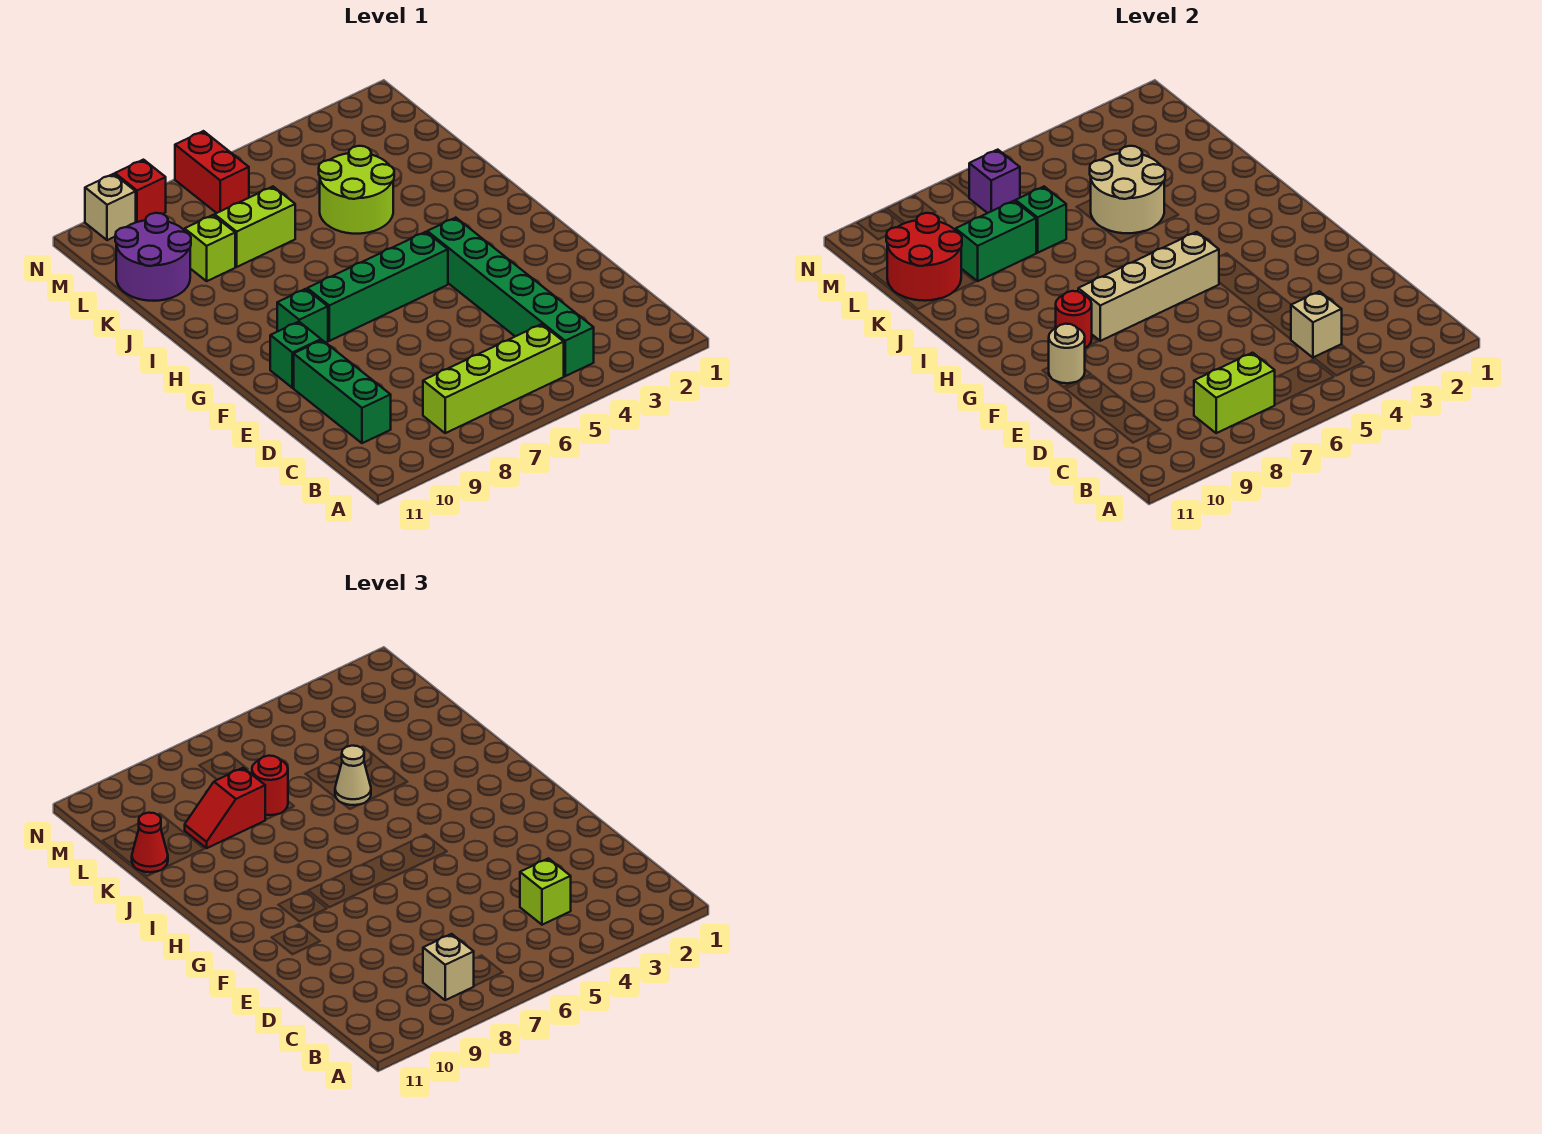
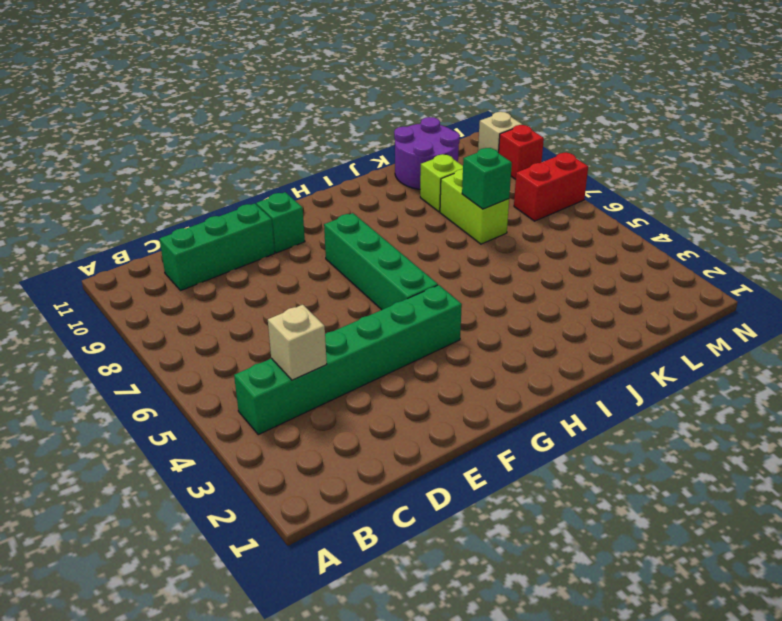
none -> lime brick B5:B8 level 1
none -> green brick G9 level 1
none -> lime round brick J4:K5 level 1

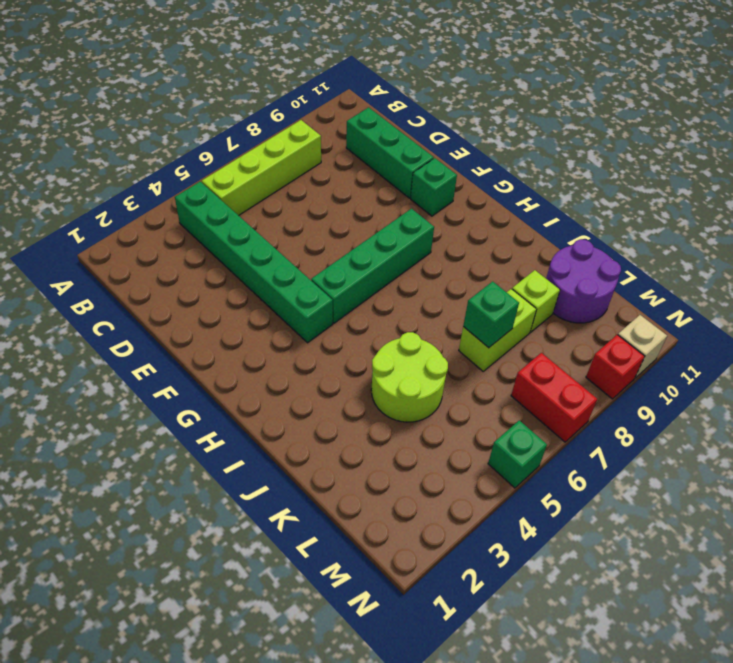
green brick N5 level 1 -> green brick G9 level 1
none -> lime brick B7:B8 level 2
none -> tan brick C4 level 2
none -> tan round brick F10 level 2

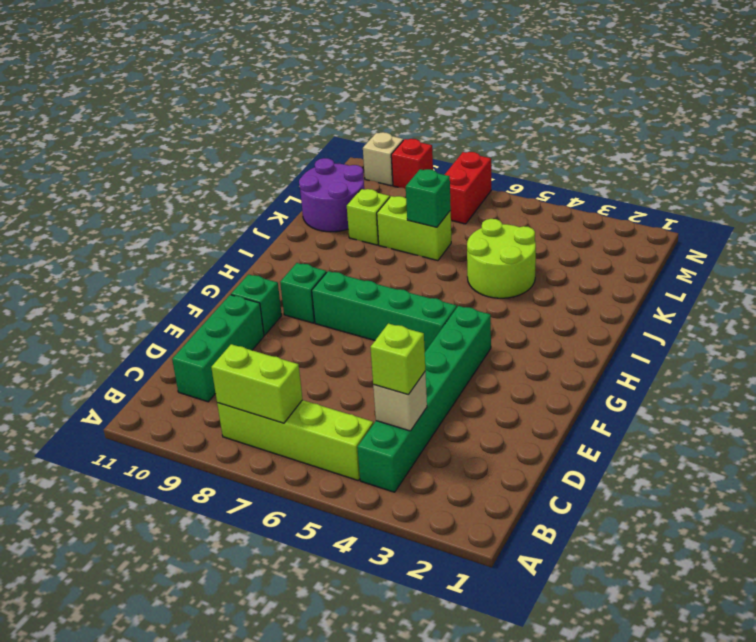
none -> tan round brick F10 level 2
none -> tan brick G5:G8 level 2
none -> red round brick G9 level 2

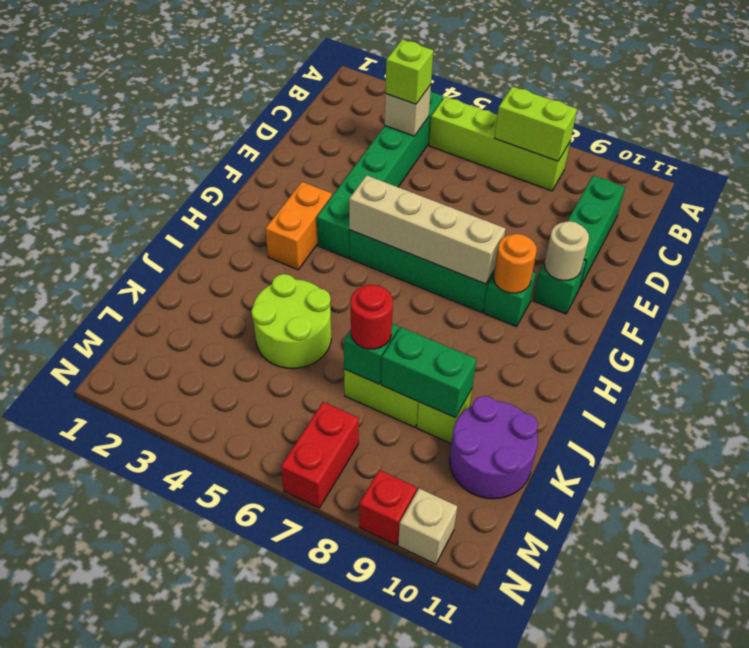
orange brick G3:H3 level 1 -> none
orange round brick G9 level 2 -> red round brick G9 level 2
none -> tan round brick J4:K5 level 2
none -> red round brick K10:L11 level 2
none -> purple brick M7 level 2

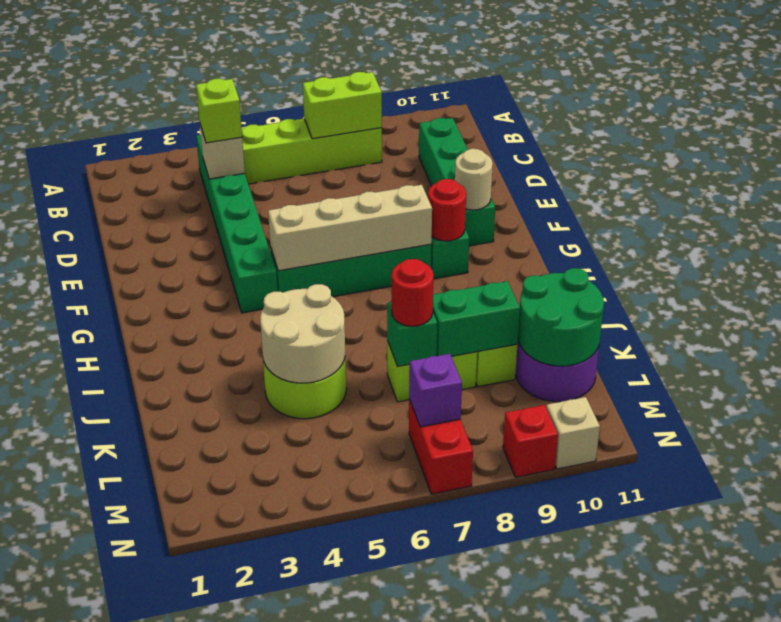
green round brick K10:L11 level 2 -> red round brick K10:L11 level 2
none -> tan brick B8 level 3
none -> tan cone J5 level 3
none -> red slope K8:K9 level 3 top 8

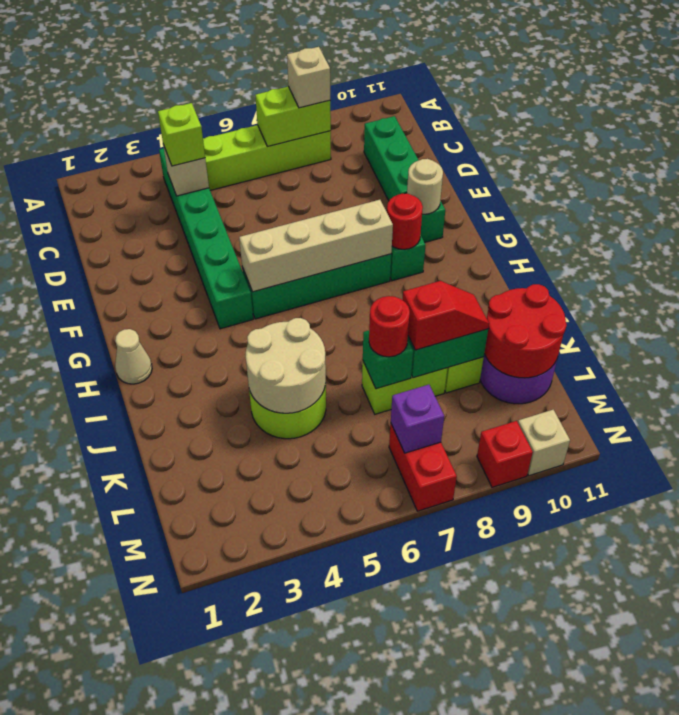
tan cone H1 level 1 -> tan cone J5 level 3
none -> red cone K11 level 3

